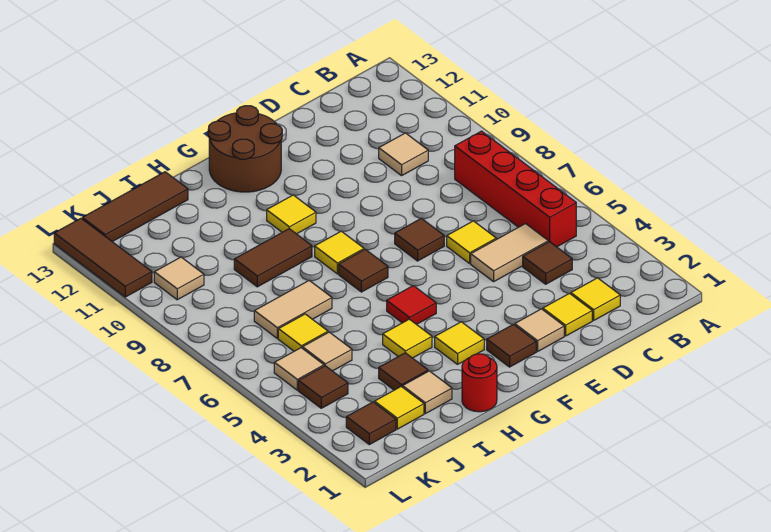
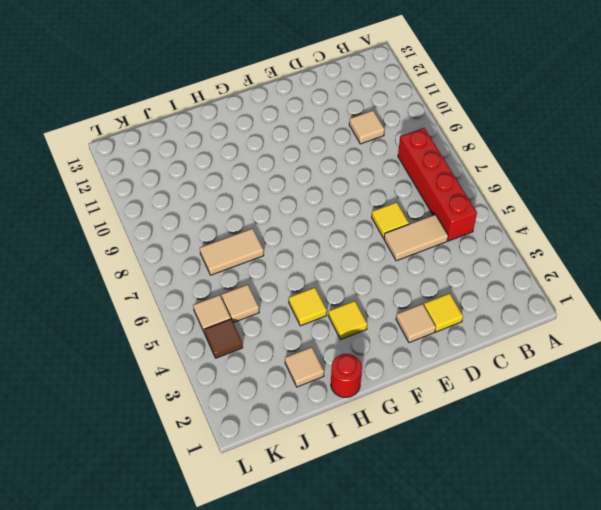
none -> yellow tile C2 level 1
none -> brown tile C4 level 1
none -> brown tile E7 level 1
none -> brown tile F2 level 1

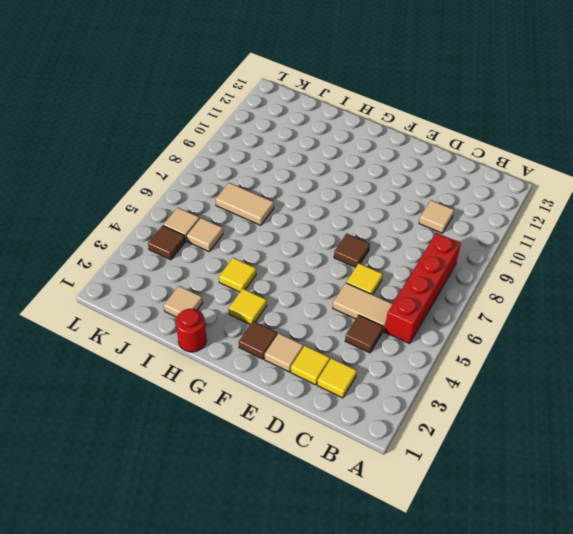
none -> brown round brick F12:G13 level 1
none -> red tile G5 level 1
none -> brown tile G7 level 1
none -> yellow tile G8 level 1

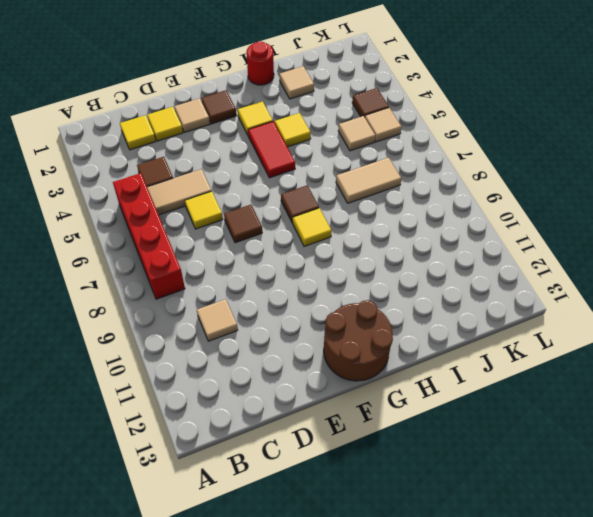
red tile G4:G5 level 1 -> red tile G5 level 1
none -> yellow tile G10 level 1
none -> brown tile H9:I9 level 1
none -> brown tile I3 level 1
none -> brown tile I13:K13 level 1

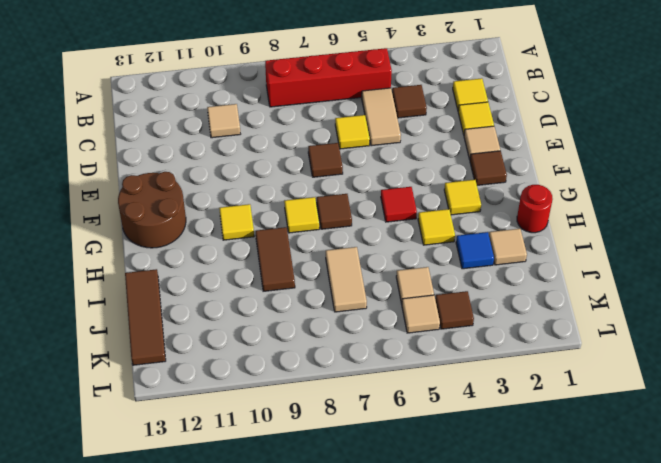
blue tile I3 level 1 -> brown tile I3 level 1
none -> yellow tile J2 level 1
none -> yellow tile J6 level 1
none -> brown tile K2 level 1
none -> tan tile K10 level 1

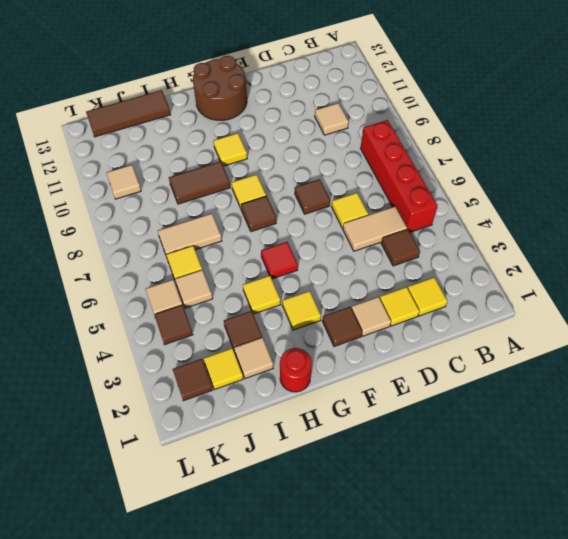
none -> brown tile L11:L13 level 1

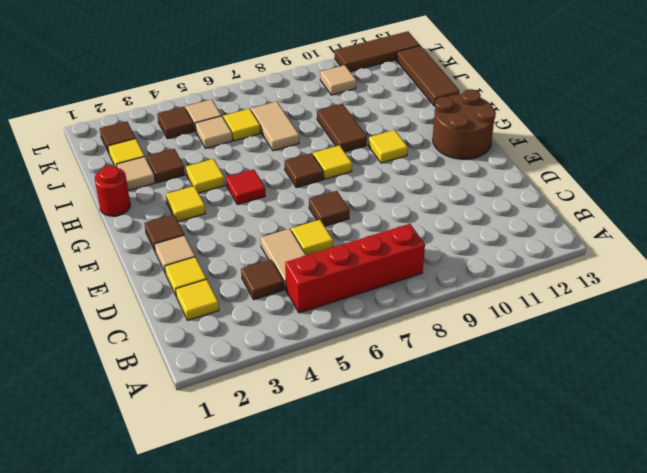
none -> tan tile C10 level 1

